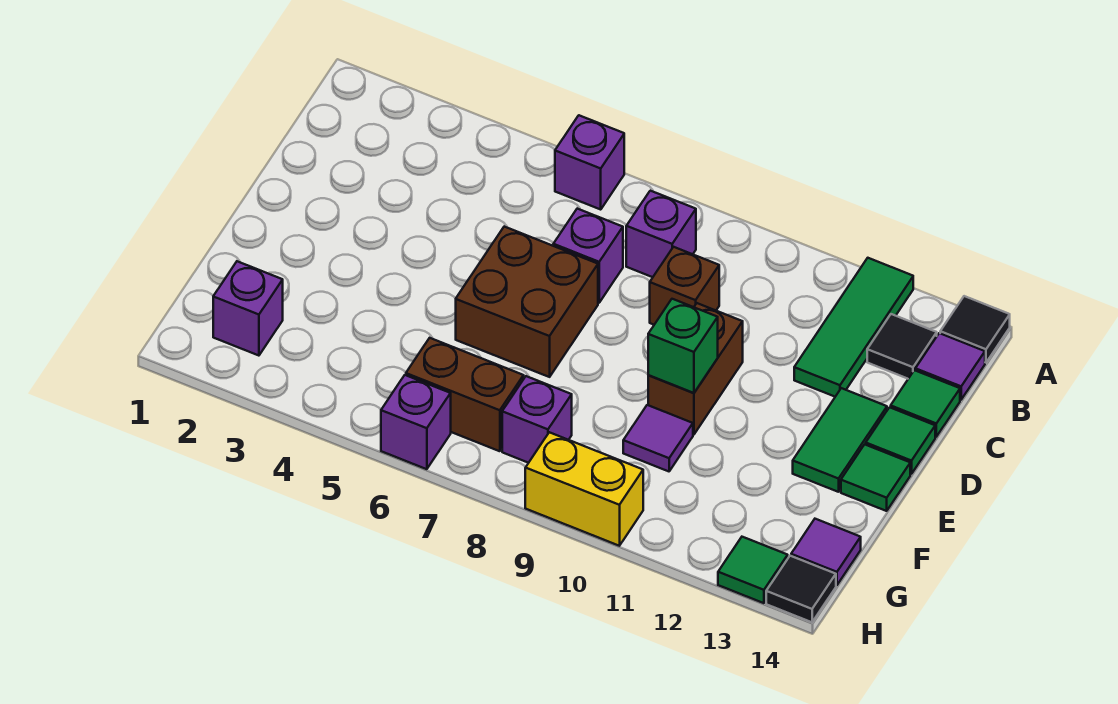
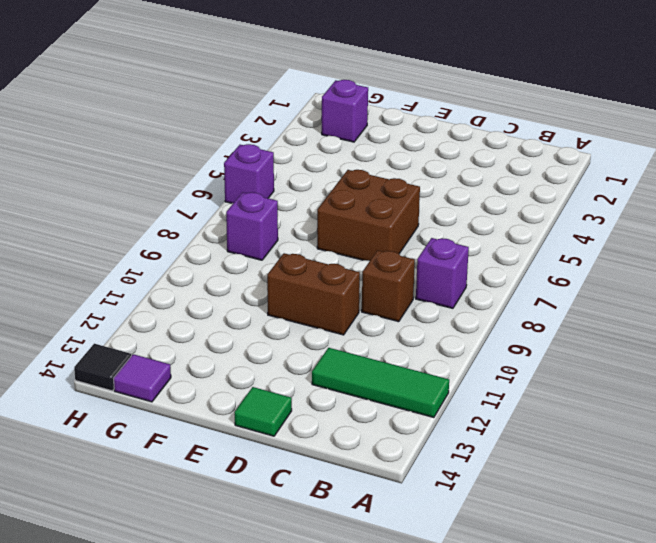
none -> purple brick A6 level 1
none -> black tile A14 level 1
none -> black tile B13 level 1

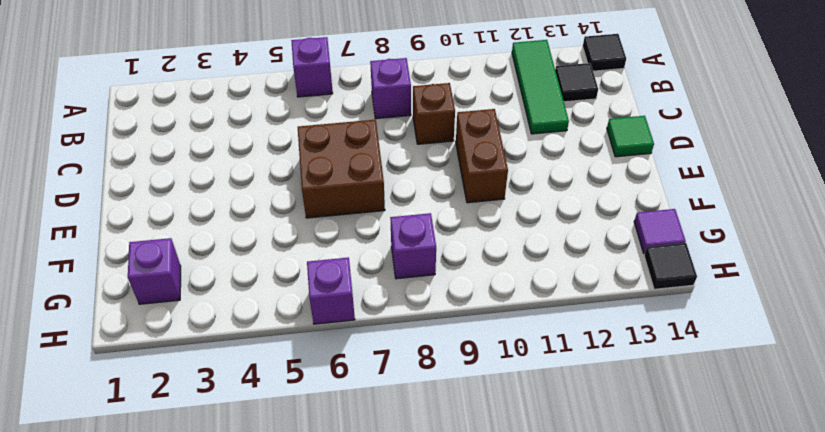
none -> purple tile B14 level 1
none -> purple brick C7 level 1
none -> green tile C14 level 1

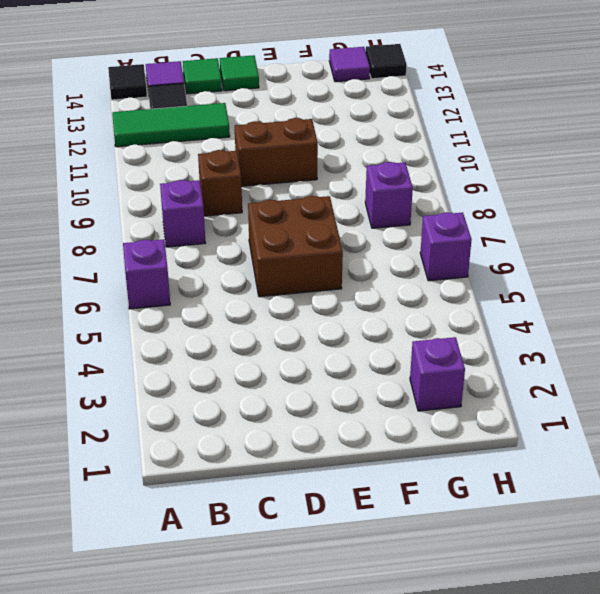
none -> purple brick C7 level 1
none -> green tile D13:E13 level 1
none -> green tile E14 level 1

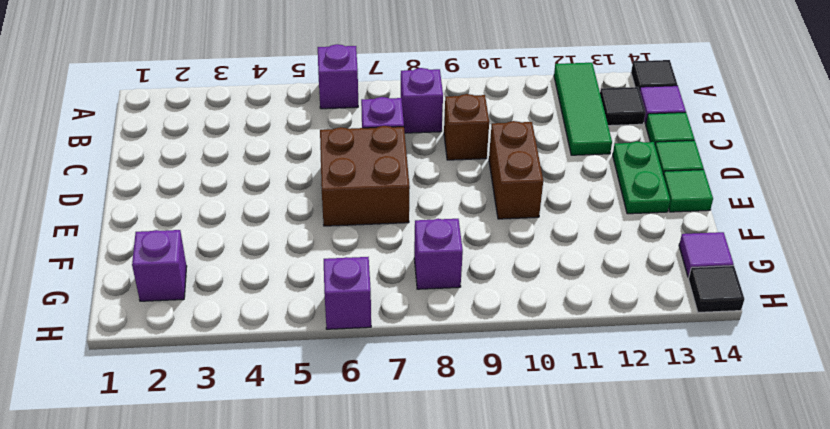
green plate D13:E13 level 1 -> green tile D13:E13 level 1
none -> purple tile F10 level 1
none -> brown brick G6:G7 level 1
none -> yellow brick H9:H10 level 1

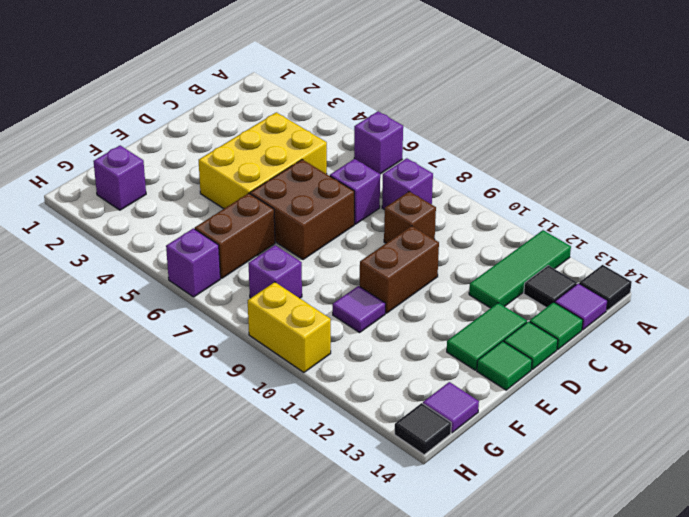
yellow brick C4:E5 level 1 -> none
brown brick F6:G6 level 1 -> brown brick G6:G7 level 1
none -> green tile H13 level 1
none -> green brick E10 level 2

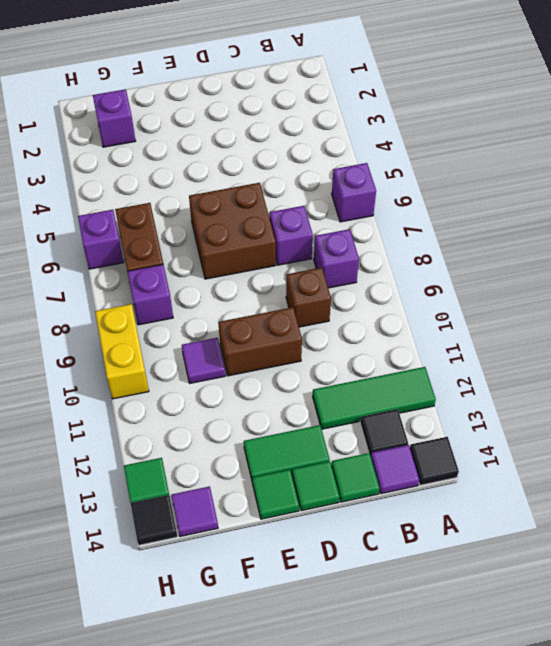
none -> green brick E10 level 2

